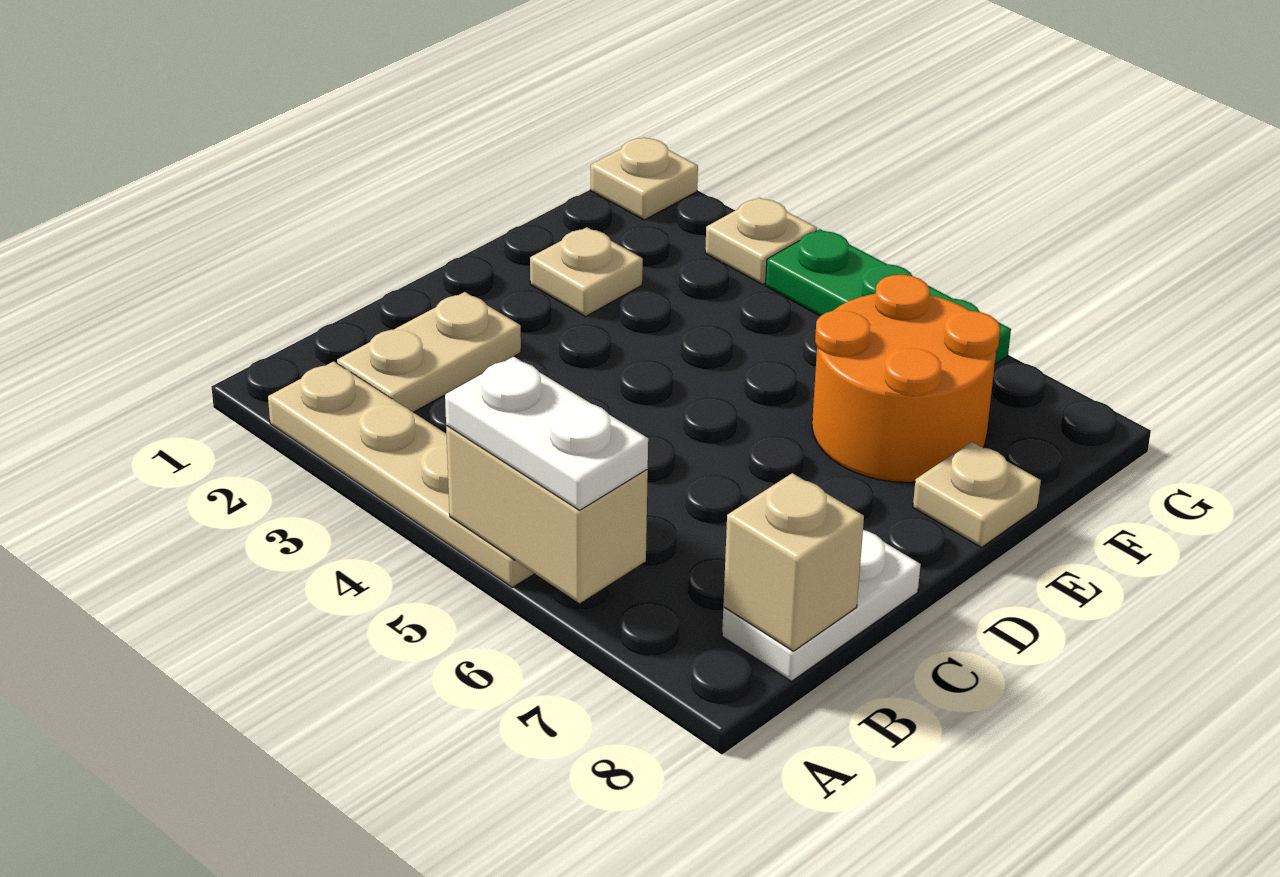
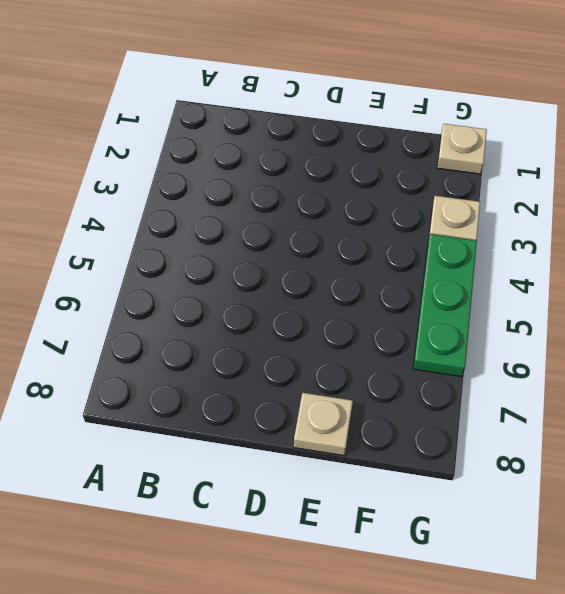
none -> tan plate A2:A5 level 1
none -> tan plate B2:C2 level 1
none -> white plate B8:C8 level 1

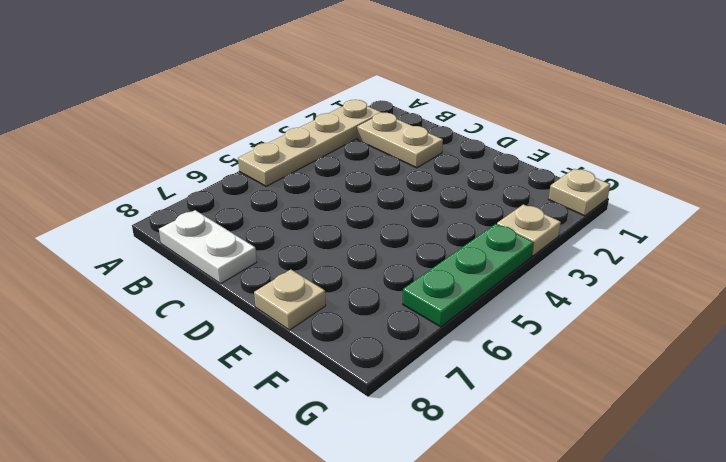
none -> tan plate E2 level 1
none -> orange round brick E6:F7 level 1
none -> tan brick A5:A6 level 2

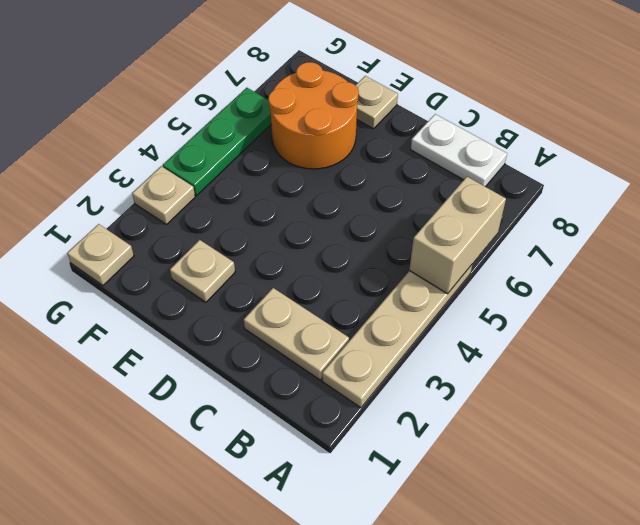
none -> tan brick B8 level 2
none -> white plate A5:A6 level 3

